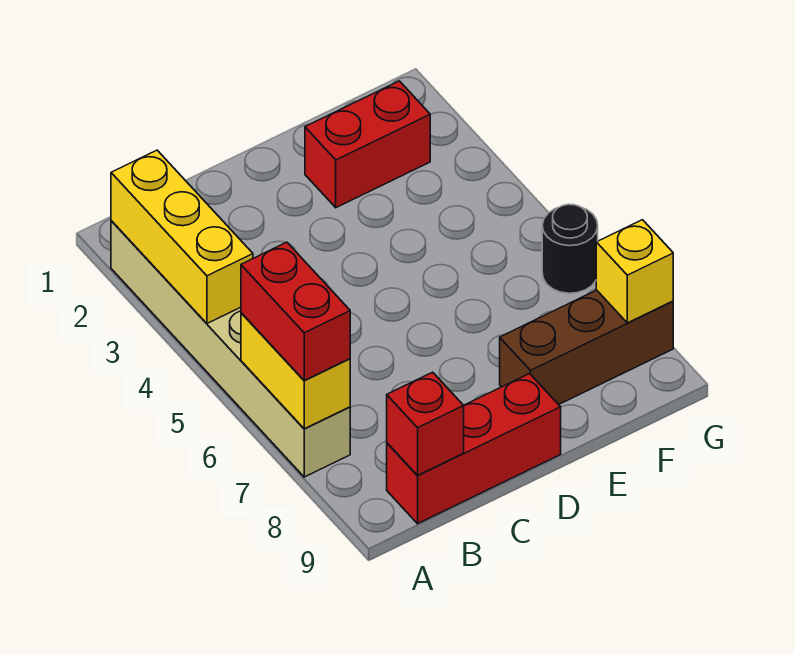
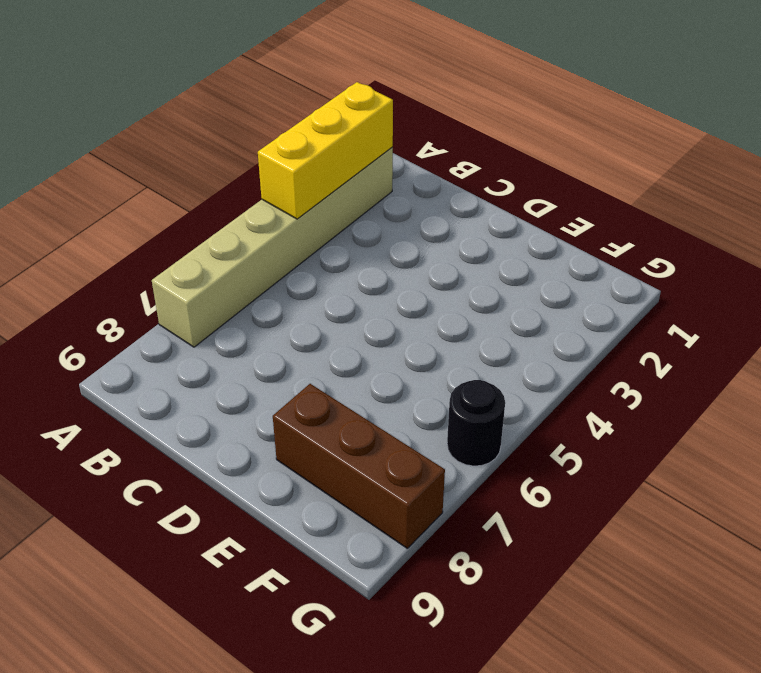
none -> red brick B9:D9 level 1
none -> red brick E2:F2 level 1

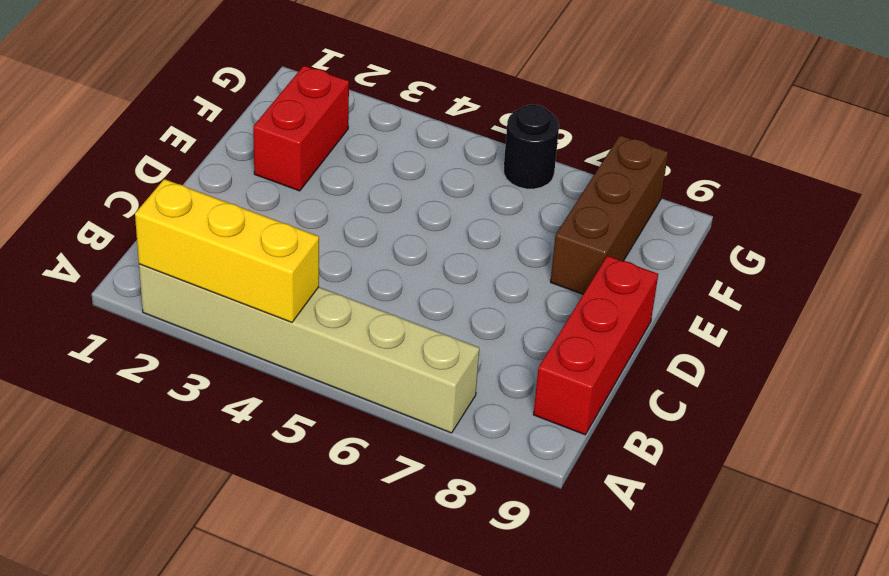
none -> yellow brick A6:A7 level 2
none -> red brick B9 level 2

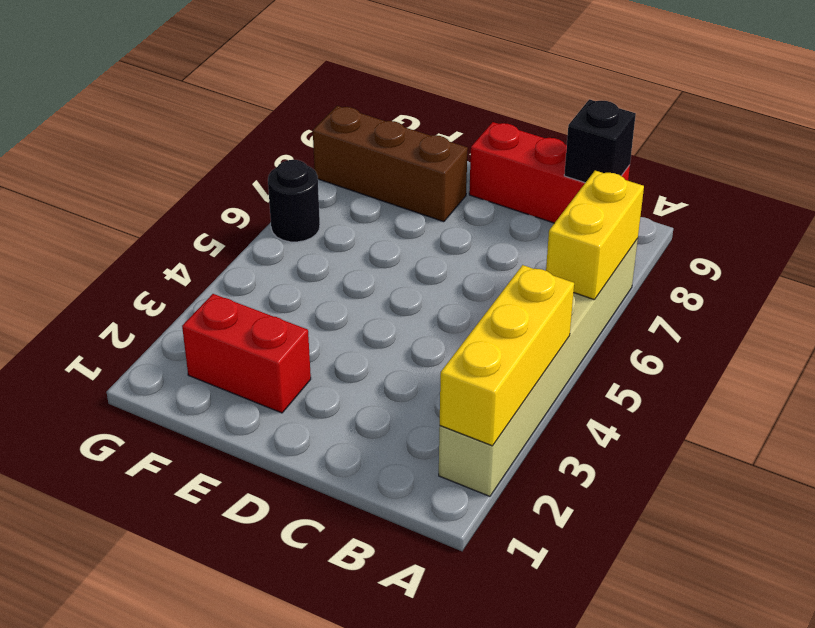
black brick B9 level 2 -> red brick B9 level 2
none -> yellow brick G8 level 2
none -> red brick A6:A7 level 3

